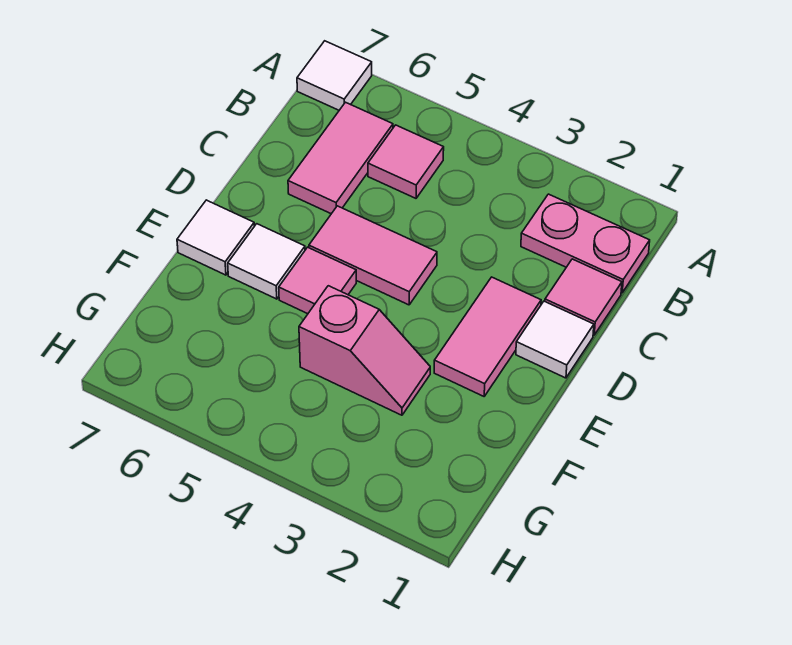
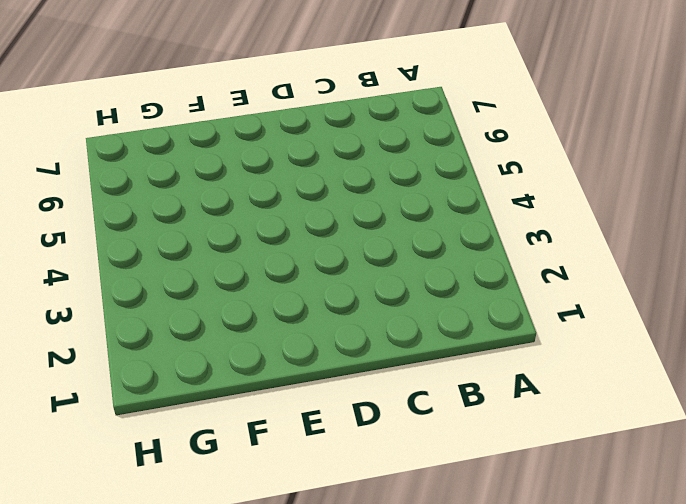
none -> white tile A7 level 1
none -> pink plate B1:B2 level 1
none -> pink tile B5 level 1

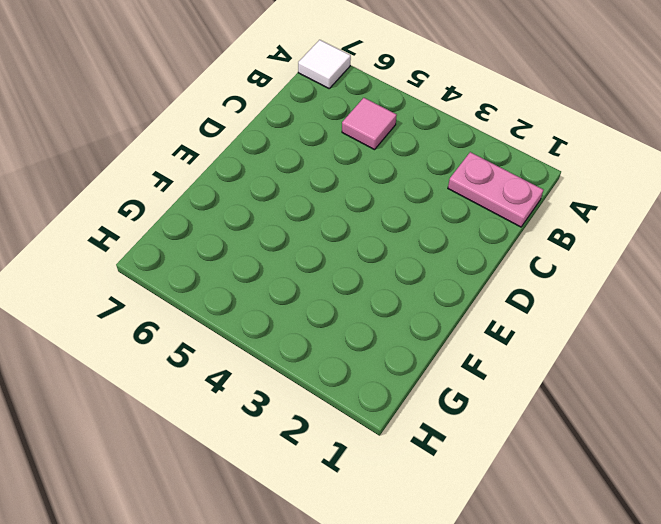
none -> pink tile B6:C6 level 1
none -> pink tile C1 level 1
none -> white tile D1 level 1

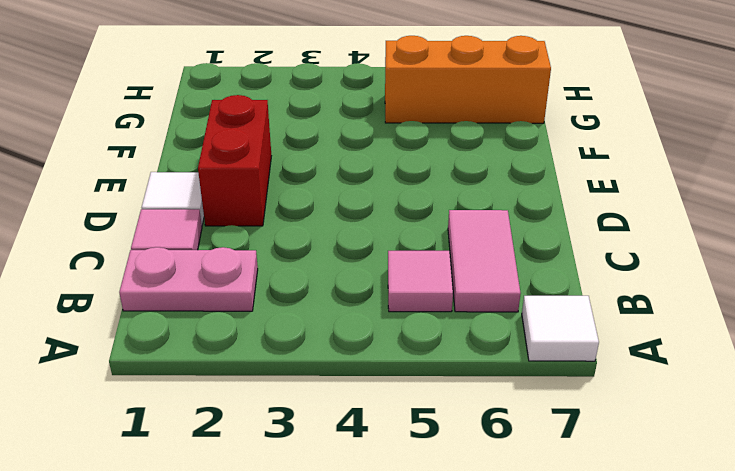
red brick D2:E2 level 1 -> pink tile D2:E2 level 1
orange brick G5:G7 level 1 -> none
none -> pink tile D4:D5 level 1
none -> pink tile E5 level 1
none -> white tile E6 level 1

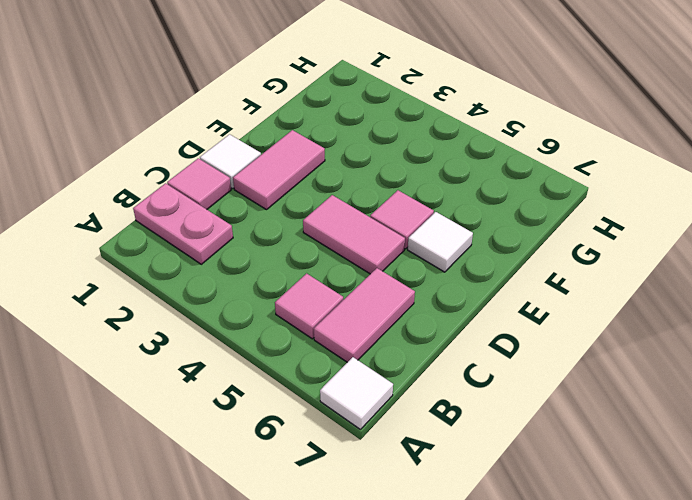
none -> white tile E7 level 1
none -> pink slope F3:F4 level 1 top 4

